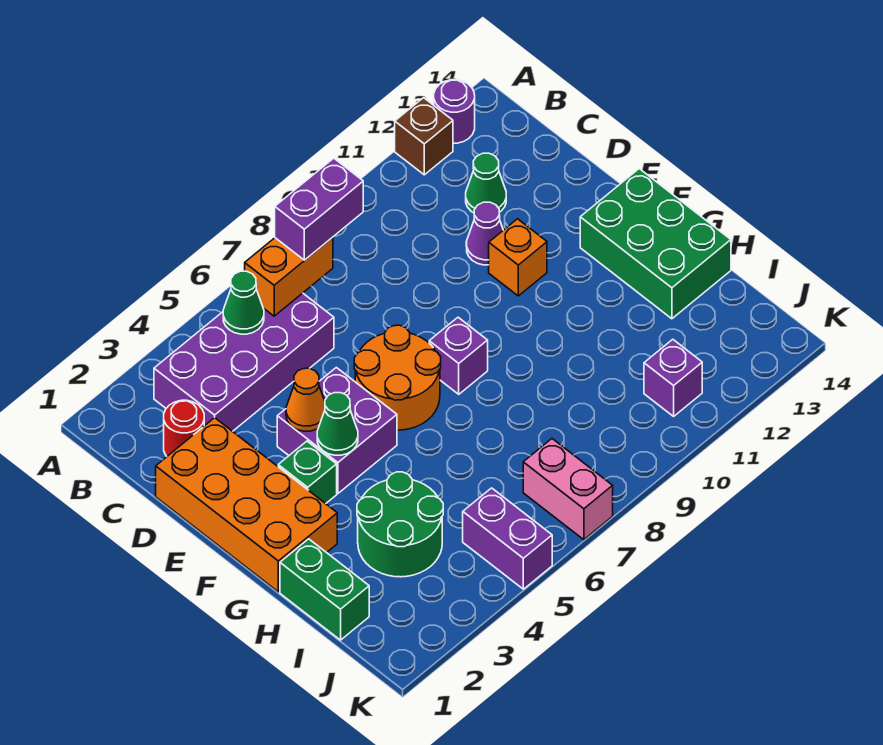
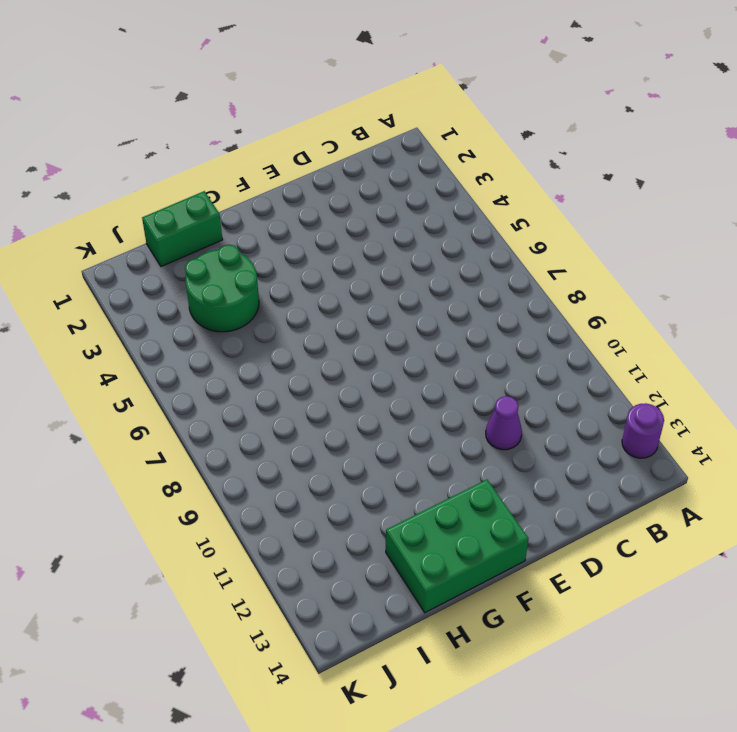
none -> brown brick A12 level 1
none -> purple brick B3:C6 level 1
none -> red round brick C2 level 1

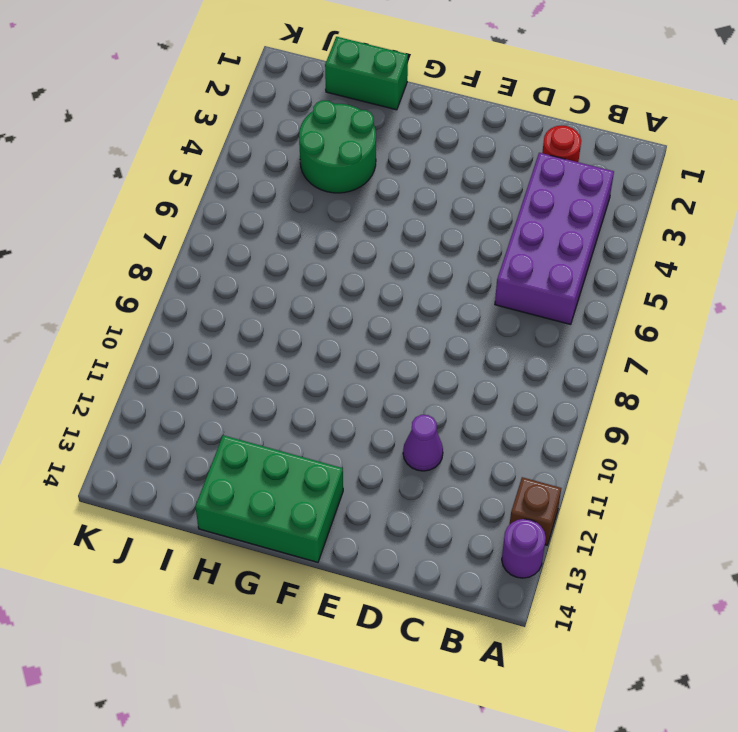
none -> green cone C12 level 1
none -> orange brick D1:G2 level 1
none -> purple brick E4:F5 level 1

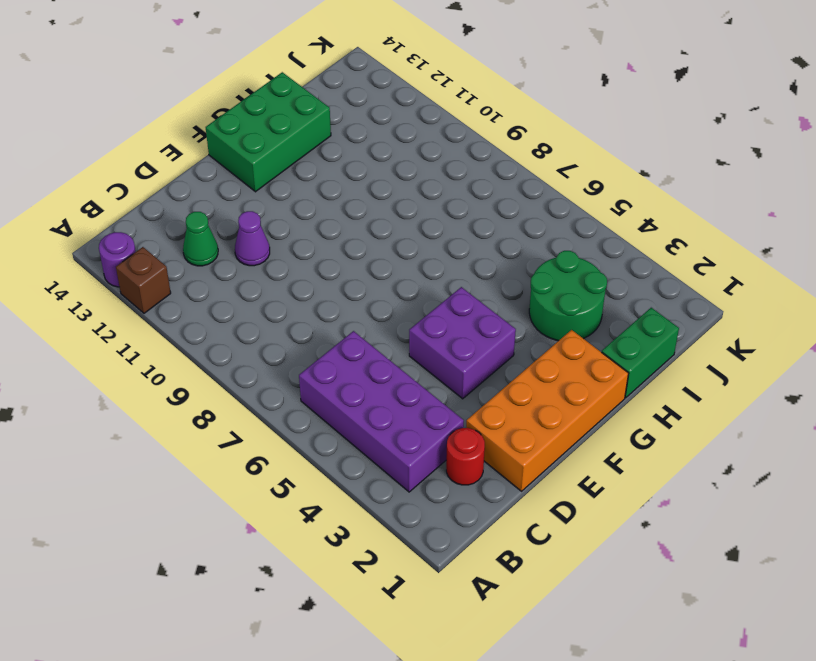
none -> orange round brick E6:F7 level 1
none -> orange brick E11 level 1
none -> green brick F3 level 1

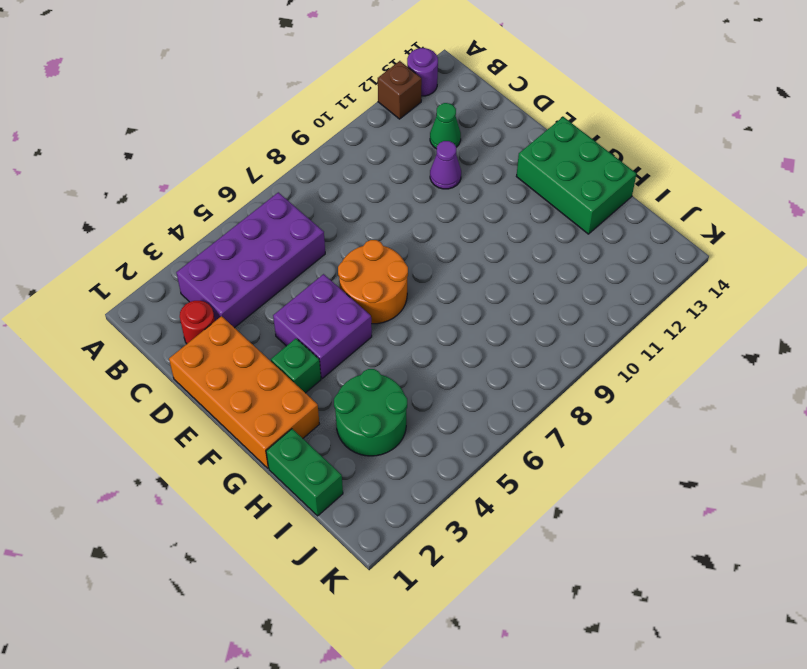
none -> orange brick E11 level 1
none -> purple brick F8 level 1
none -> purple brick J5:K5 level 1

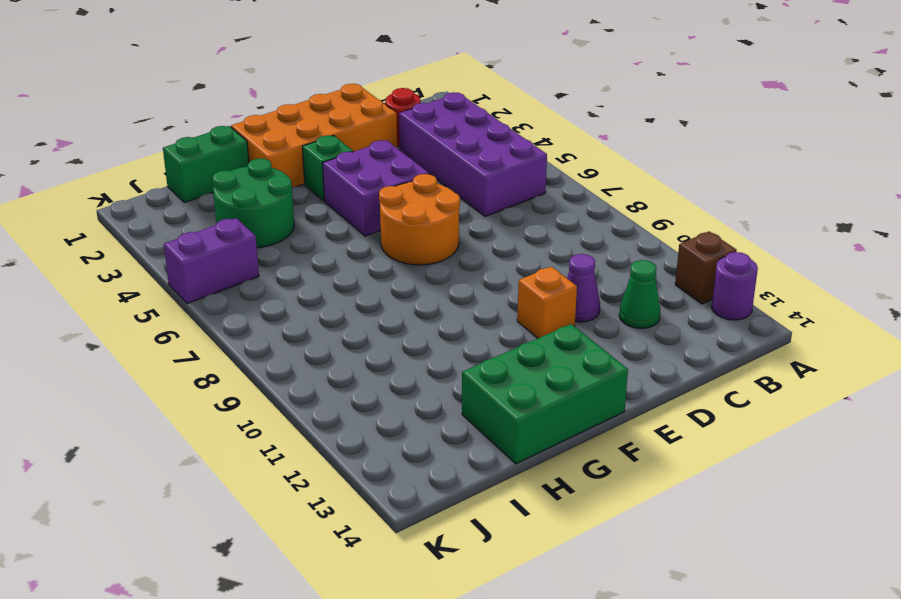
none -> purple brick F8 level 1
none -> pink brick J7:K7 level 1
none -> purple brick J11 level 1

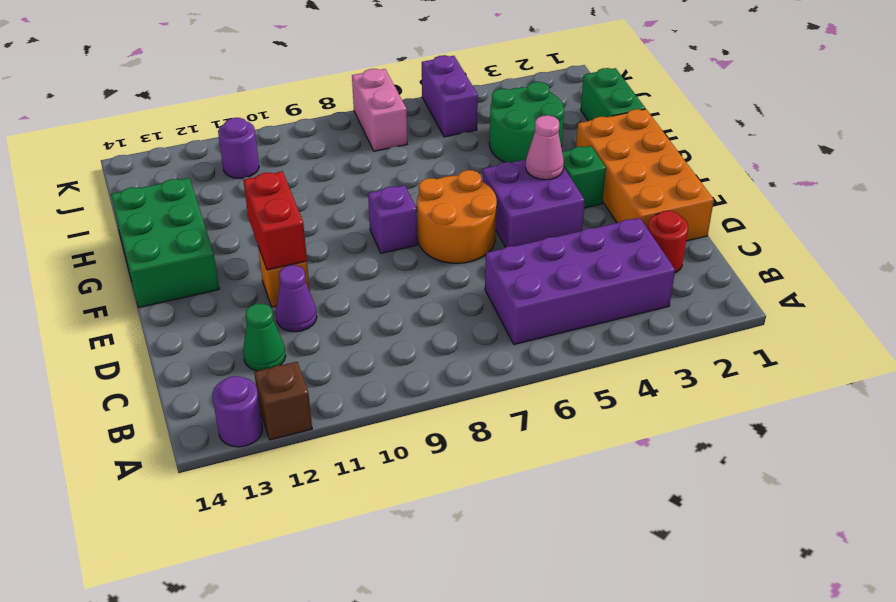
red brick E11:F11 level 2 -> none
pink cone F4 level 2 -> green cone F4 level 2
purple round brick J11 level 1 -> purple brick J11 level 1
none -> green cone B5 level 2
none -> orange brick B6:B7 level 2
none -> orange cone E4 level 2

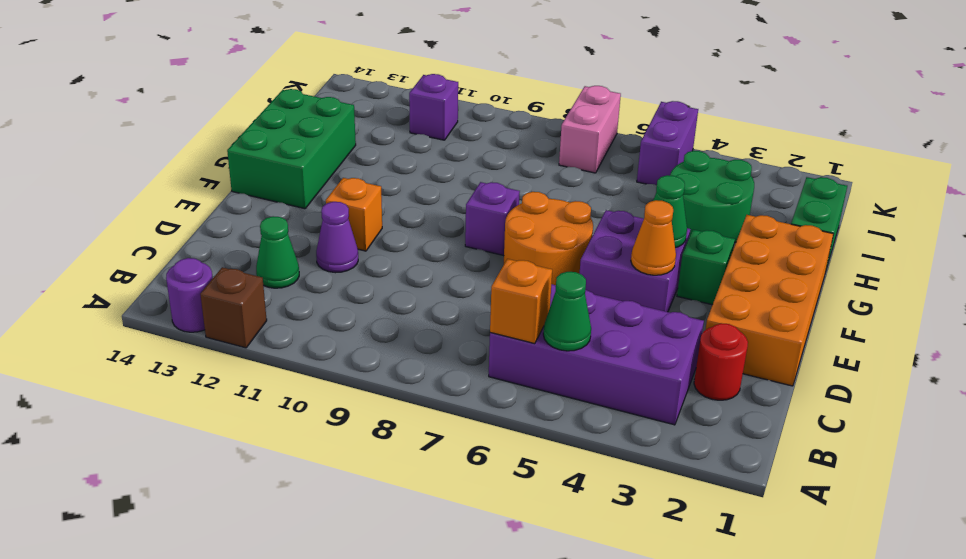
orange brick B6 level 2 -> orange brick B6:B7 level 2
none -> purple brick B7:B8 level 3

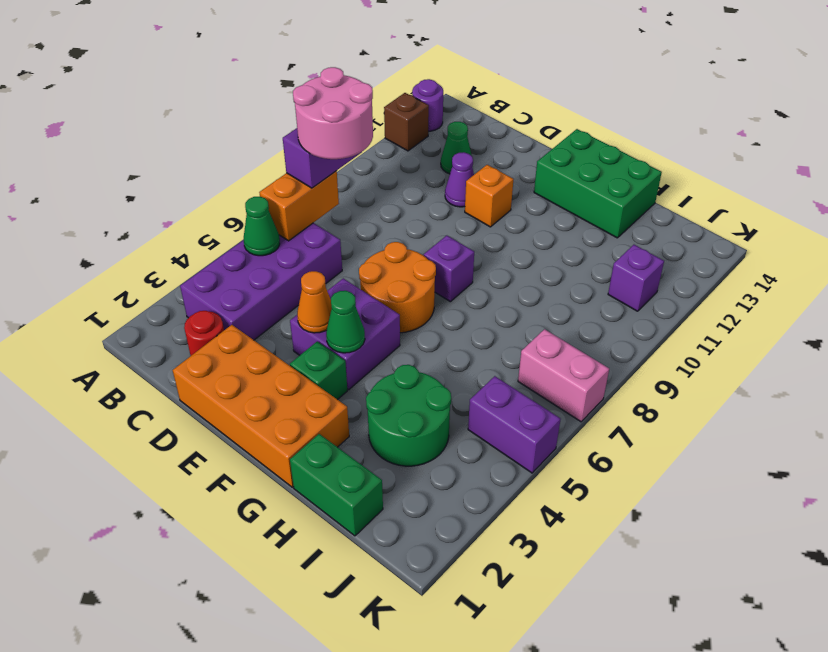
pink round brick B7:C8 level 4 -> none

